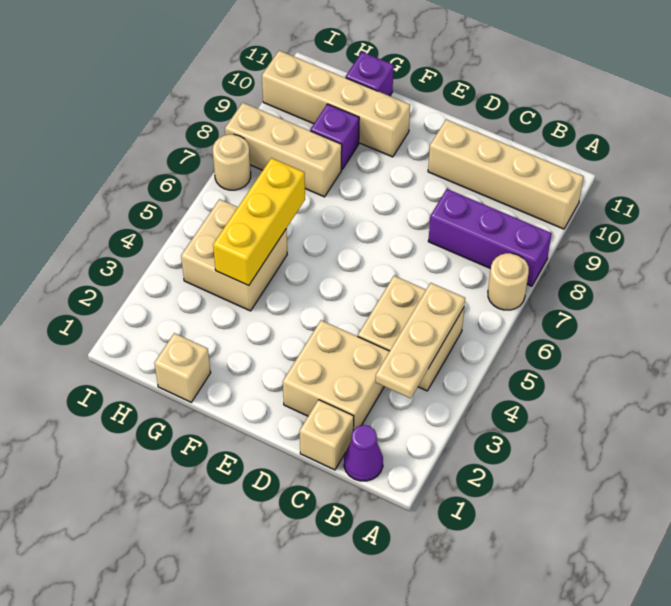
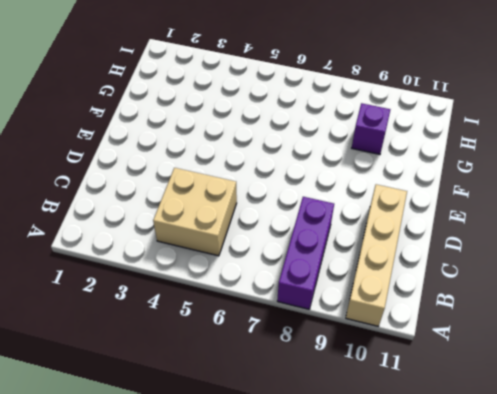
none -> tan round brick A7 level 1
none -> purple cone B1 level 1
none -> tan brick C1 level 1

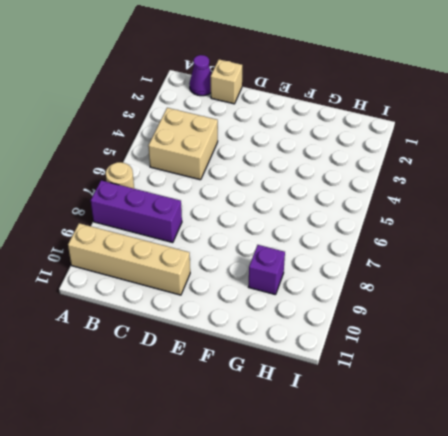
none -> tan brick C2:D3 level 1
none -> tan brick F10:I10 level 1
none -> tan brick G1 level 1

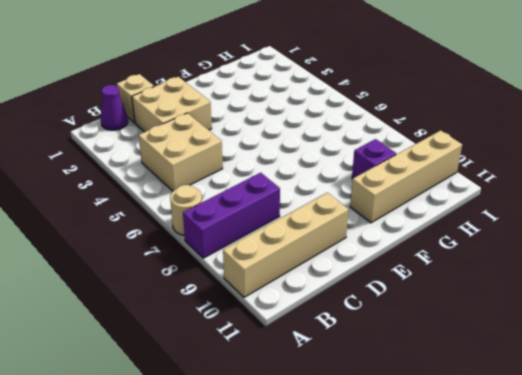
none -> tan brick G1 level 1
none -> tan brick G4:H5 level 1
none -> tan brick G8:I8 level 1

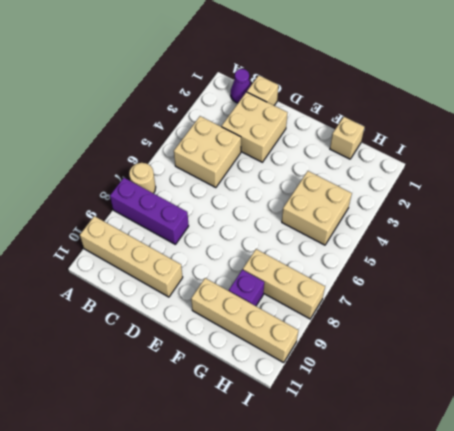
none -> purple brick G11 level 1
none -> tan round brick I7 level 1
none -> tan plate B3:B5 level 2

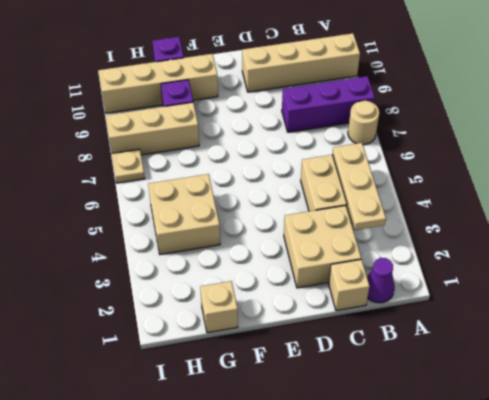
tan plate I7 level 1 -> tan round brick I7 level 1
none -> yellow brick G4:G6 level 2

